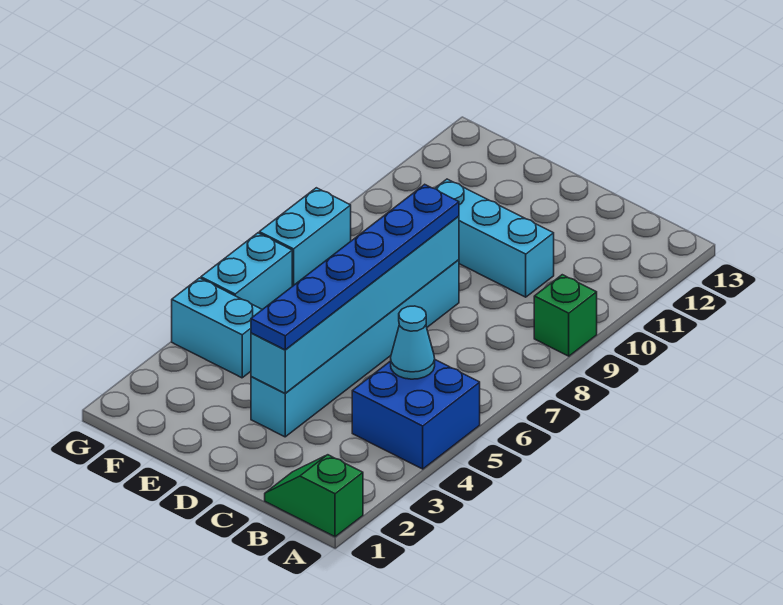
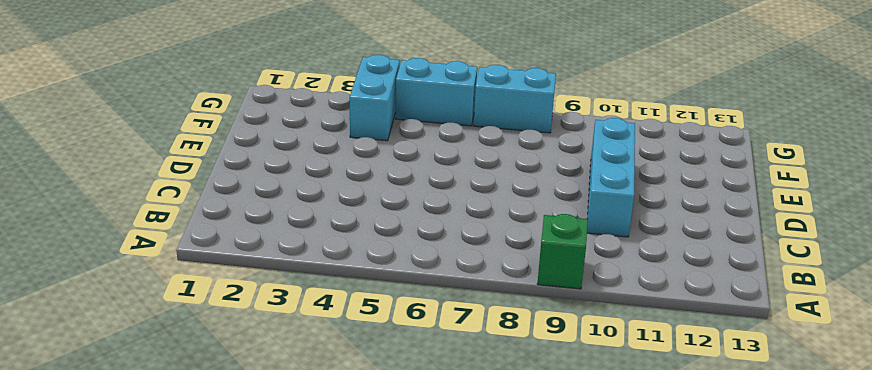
none -> green slope A1:B1 level 1 top A
none -> blue brick A4:B5 level 1

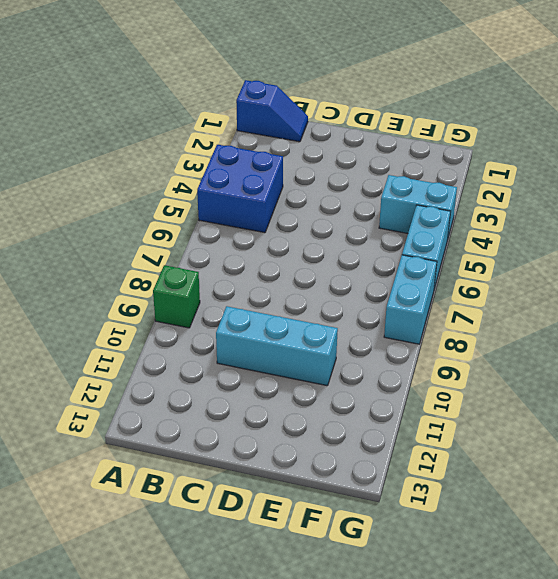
blue slope A1:B1 level 1 top A -> green slope A1:B1 level 1 top A
none -> cyan brick D3:D8 level 1
none -> cyan cone B5 level 2

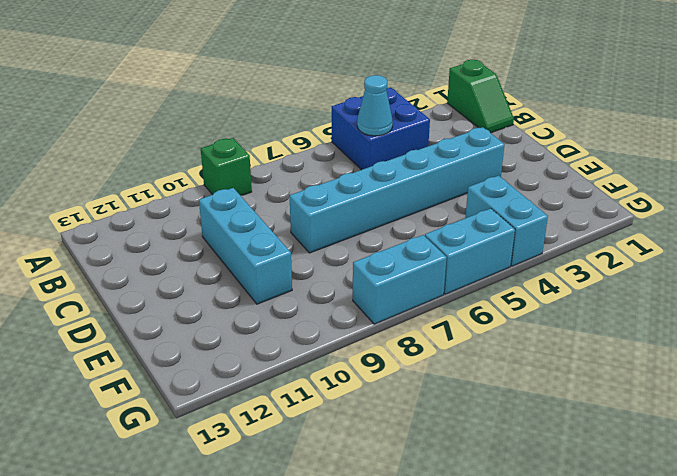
none -> cyan brick D3:D8 level 2
none -> blue plate D3:D8 level 3

